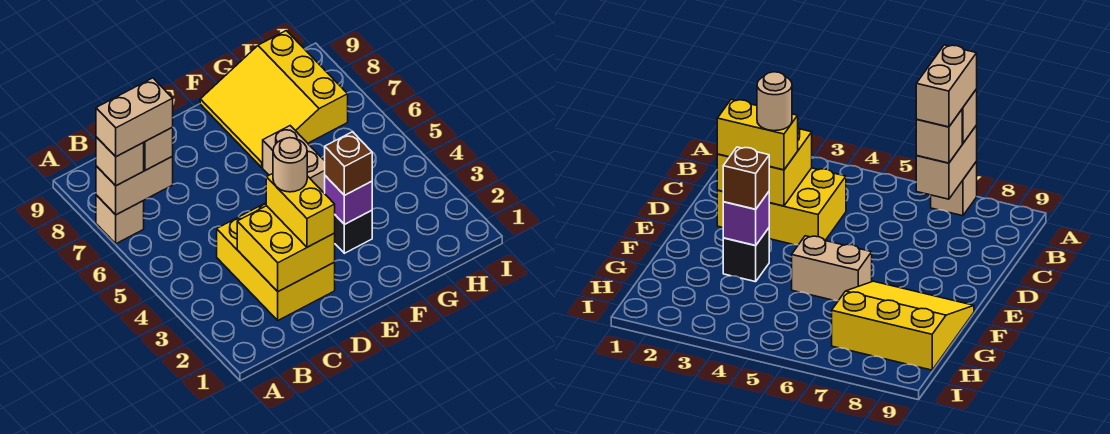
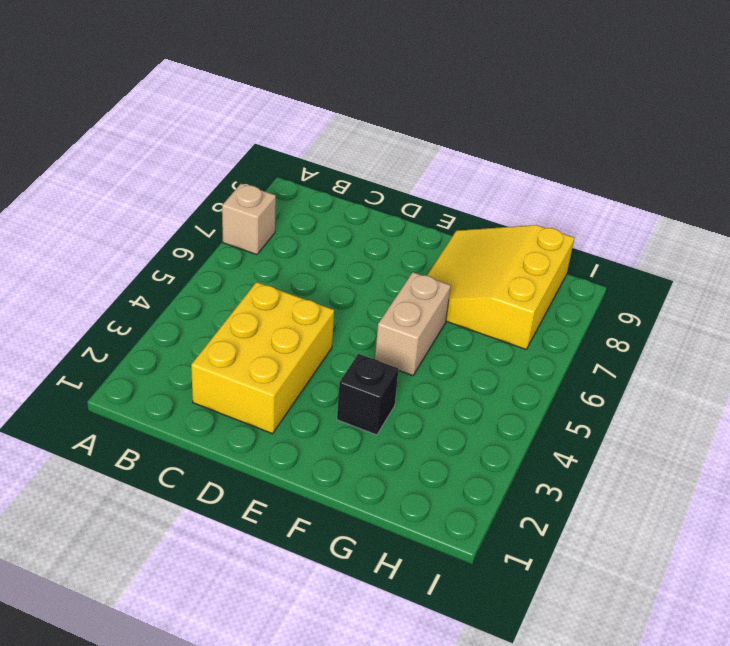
none -> tan brick A7:B7 level 2
none -> yellow brick C2:D3 level 2
none -> purple brick F3 level 2

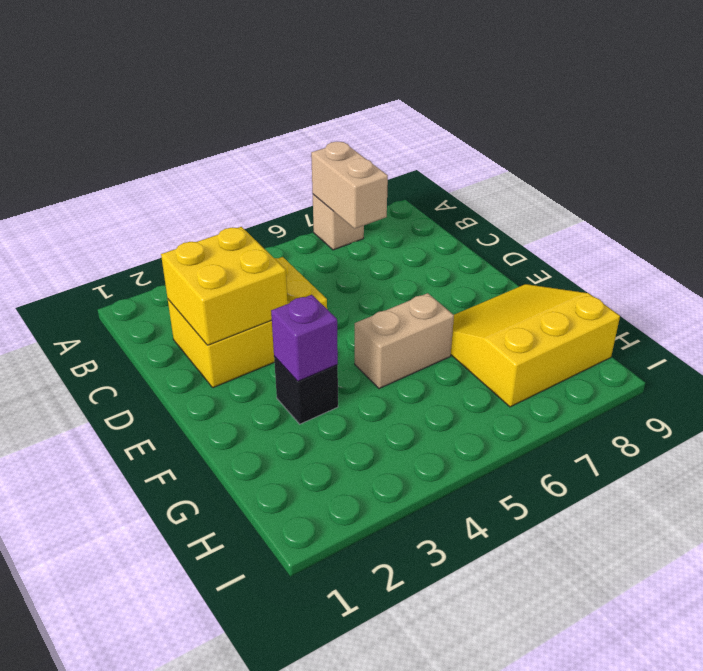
none -> tan brick A7 level 3
none -> tan brick B7 level 3
none -> yellow brick D2:D3 level 3

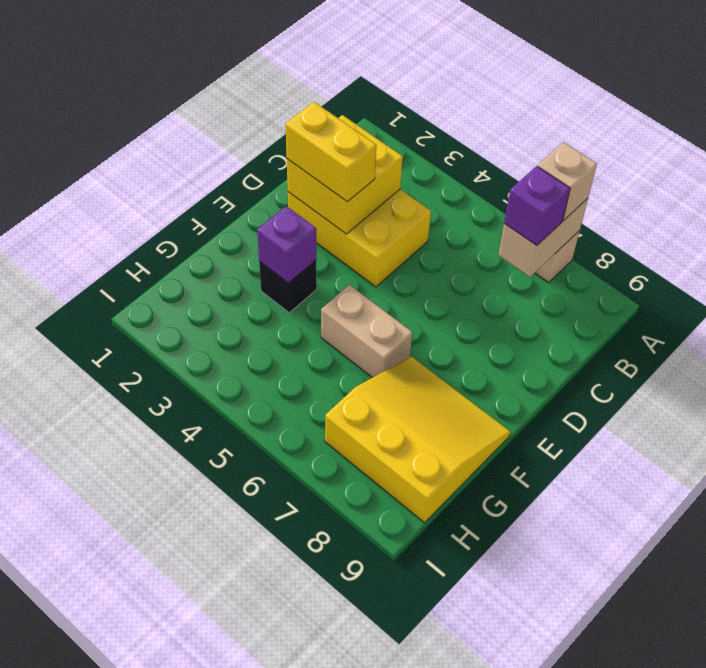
purple brick B7 level 3 -> tan brick B7 level 3
none -> brown brick F3 level 3
none -> tan brick A7:B7 level 4
none -> tan round brick D3 level 4

